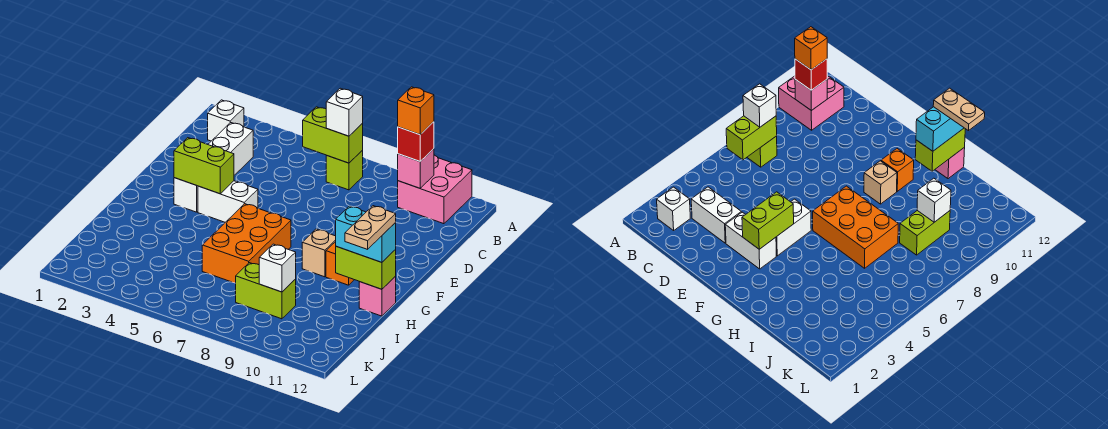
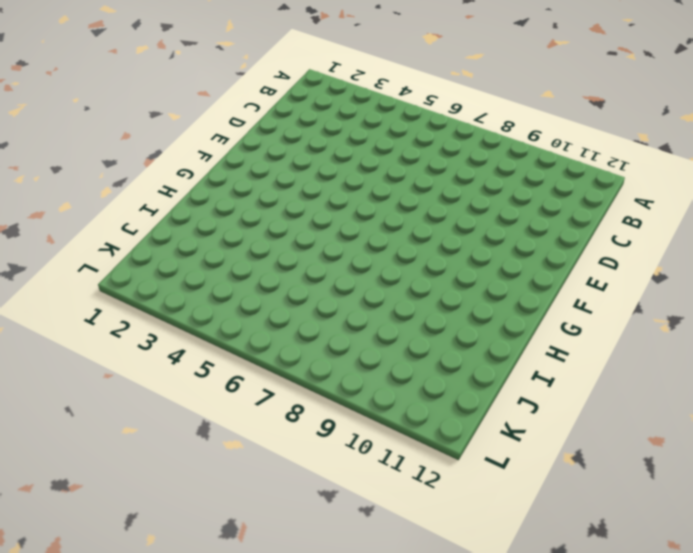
none -> pink brick A10:B11 level 1
none -> white brick B2 level 1
none -> lime brick B7 level 1

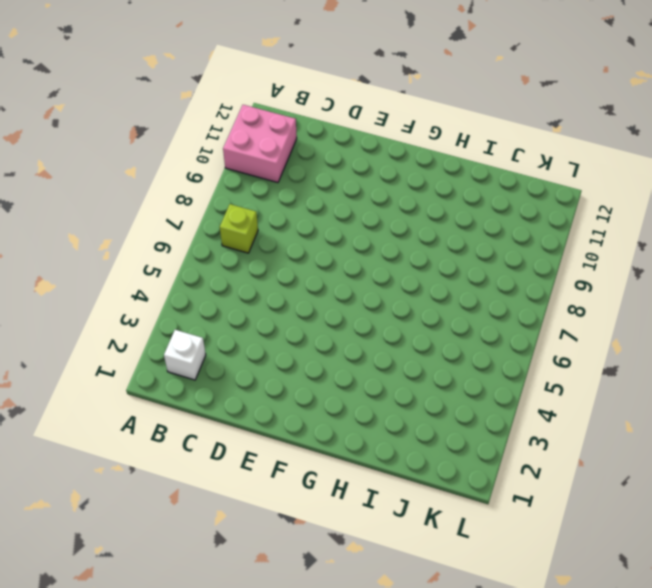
none -> white brick C3:D3 level 1
none -> white brick E3:F3 level 1
none -> white brick F4:F5 level 1

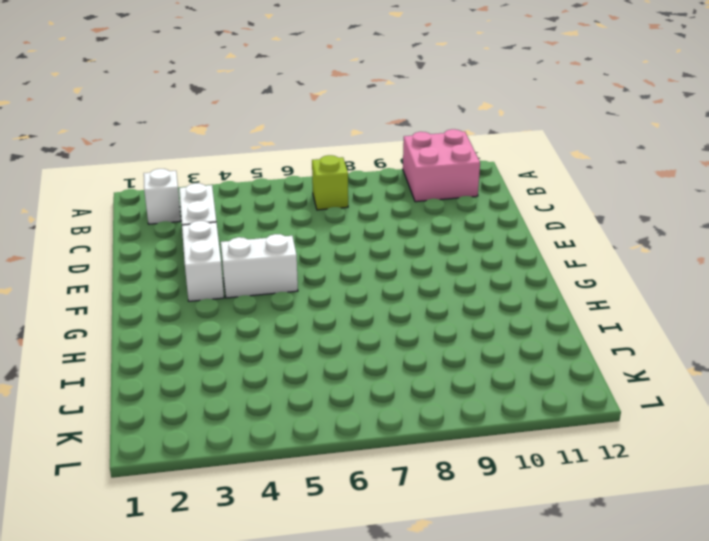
none -> orange brick G6:I7 level 1
none -> tan brick G9 level 1
none -> orange brick G10 level 1

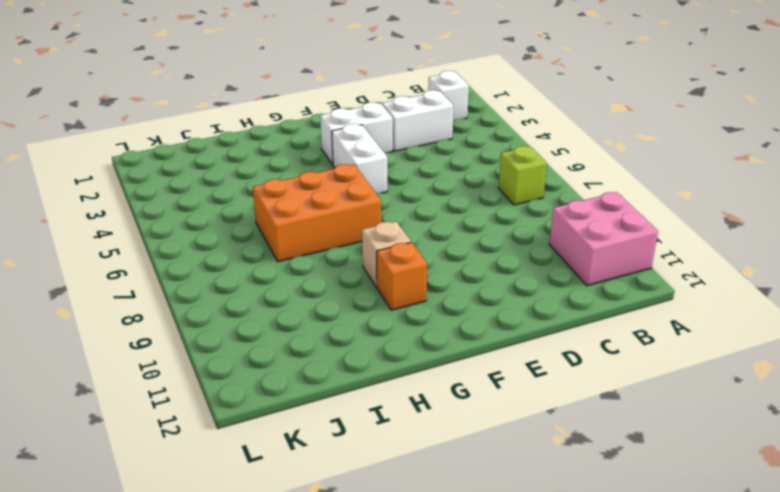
none -> pink brick H12 level 1
none -> lime brick J8:J9 level 1
none -> lime brick B6:B7 level 2

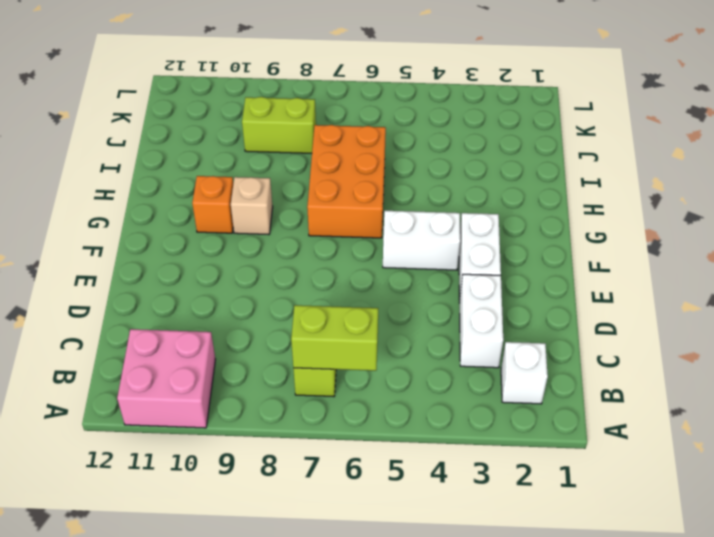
none -> pink brick H12 level 1
none -> pink brick B10 level 2
none -> lime brick F3:F4 level 2

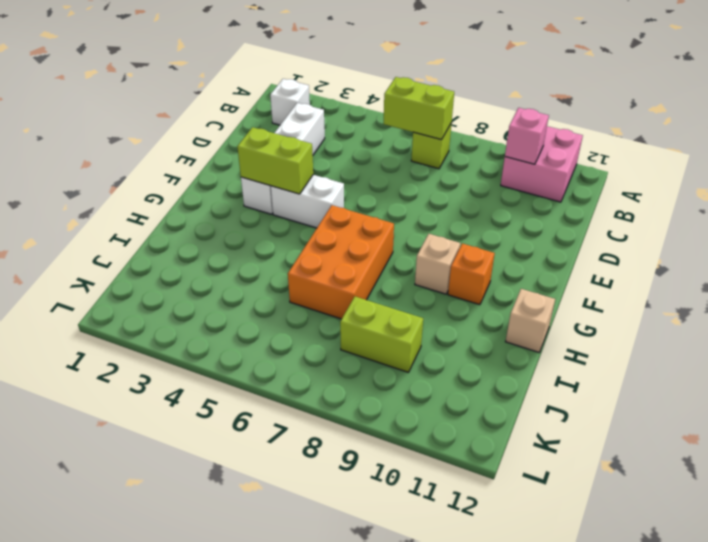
tan brick H12 level 1 -> pink brick H12 level 1
none -> lime brick H11:H12 level 2
none -> white brick J9 level 2
none -> white brick B7 level 3

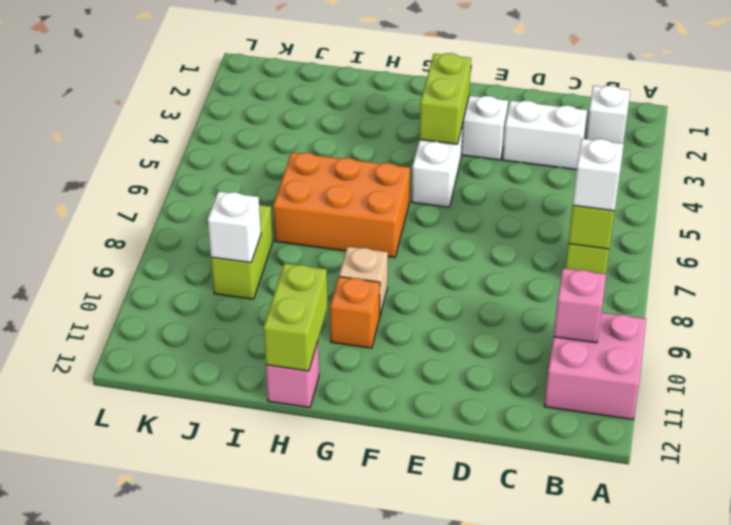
none -> red brick B10 level 3
none -> cyan brick H11:H12 level 3
none -> orange brick B10 level 4

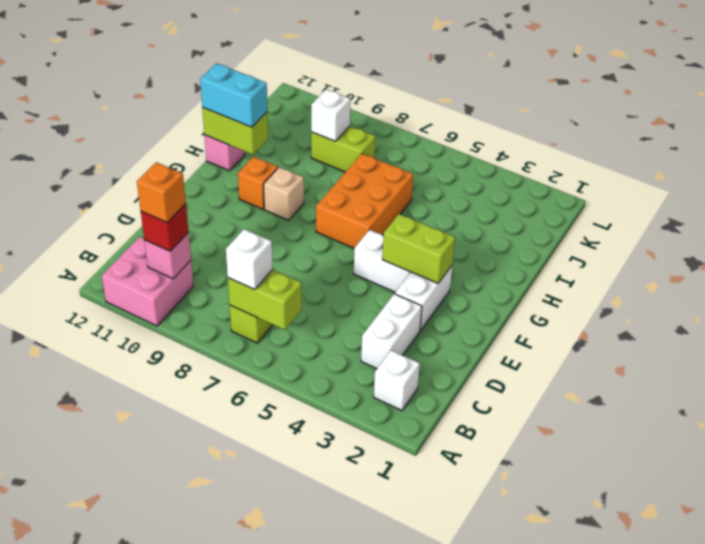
none -> tan plate H12:I12 level 4

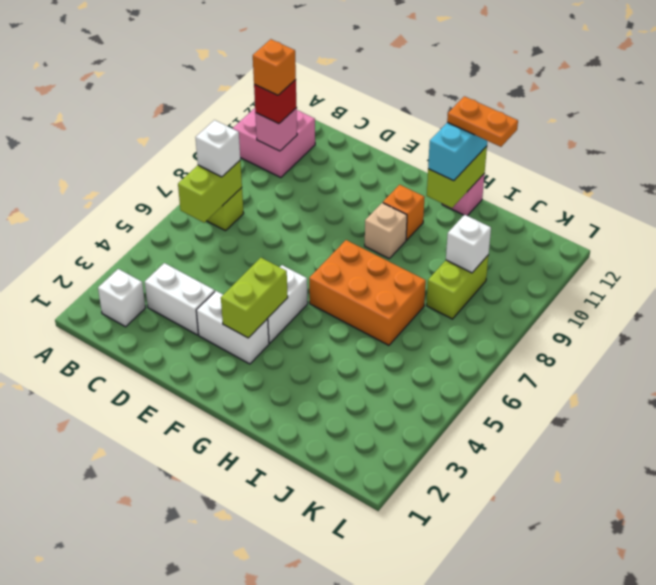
orange plate H12:I12 level 4 -> tan plate H12:I12 level 4

